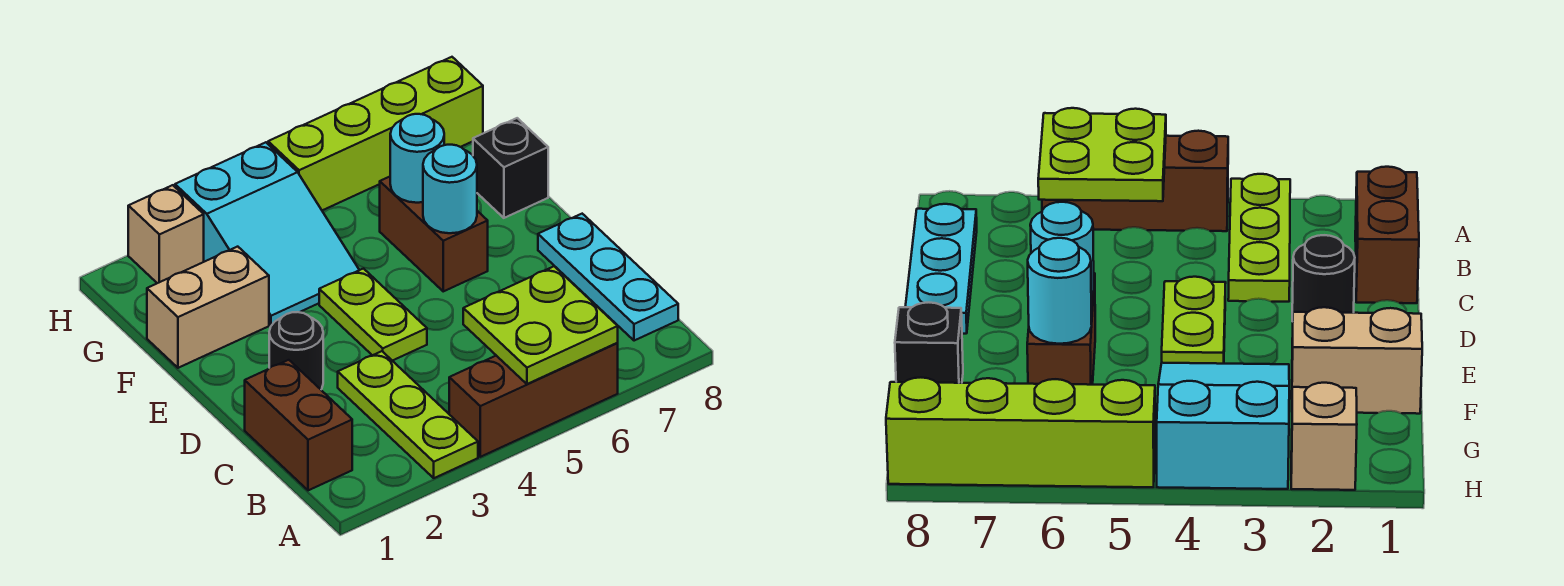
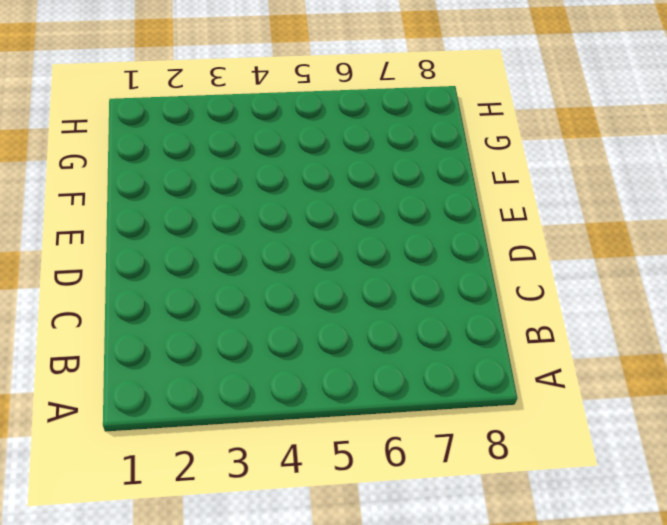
none -> lime plate A3:C3 level 1
none -> brown brick A4:A6 level 1
none -> brown brick B1:C1 level 1

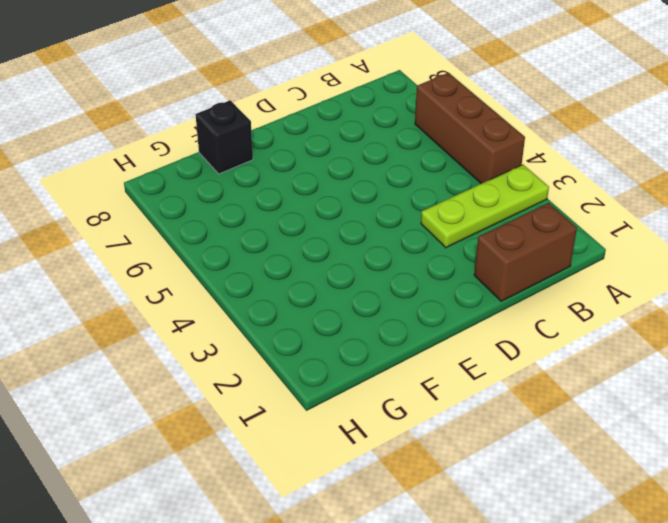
none -> cyan plate B8:D8 level 1
none -> black round brick D2 level 1
none -> lime plate D4:E4 level 1

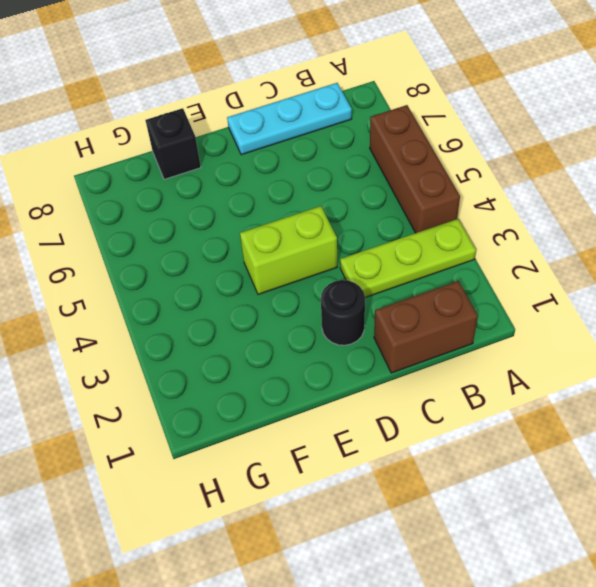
lime brick D4:E4 level 1 -> lime plate D4:E4 level 1
none -> brown brick E6:F6 level 1
none -> tan brick F1:F2 level 1
none -> cyan slope F3:H4 level 1 top H

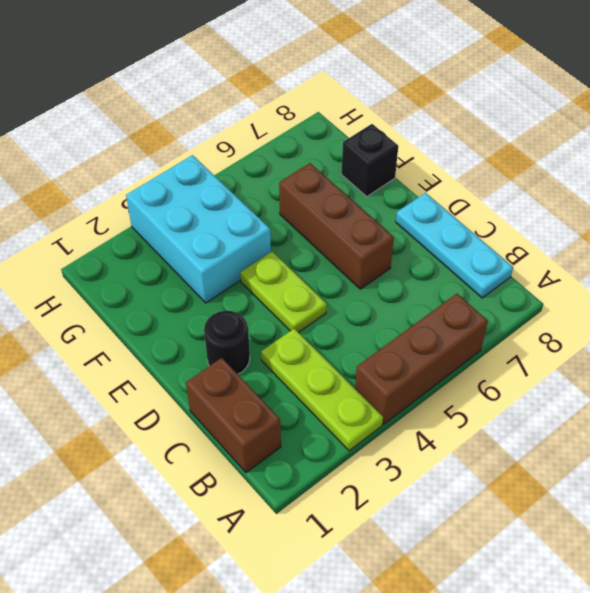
brown brick D6:F6 level 1 -> brown brick E6:F6 level 1
cyan brick F3:H4 level 1 -> cyan slope F3:H4 level 1 top H
none -> tan brick F1:F2 level 1
none -> tan brick H2 level 1
none -> lime brick H5:H8 level 1

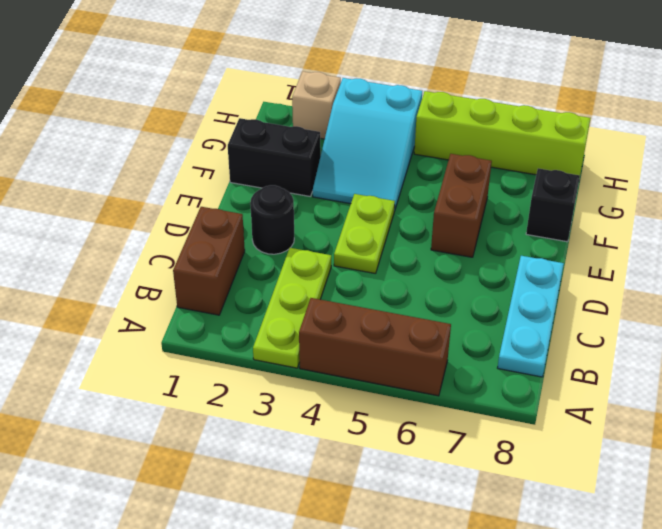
black brick F1:F2 level 1 -> tan brick F1:F2 level 1
none -> lime plate A5:B6 level 2
none -> cyan round brick E6 level 2
none -> cyan round brick F6 level 2

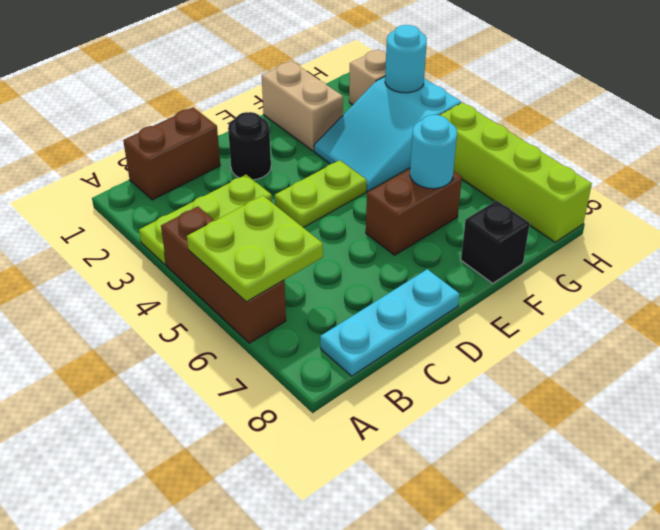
cyan round brick H3 level 2 -> cyan round brick E6 level 2

